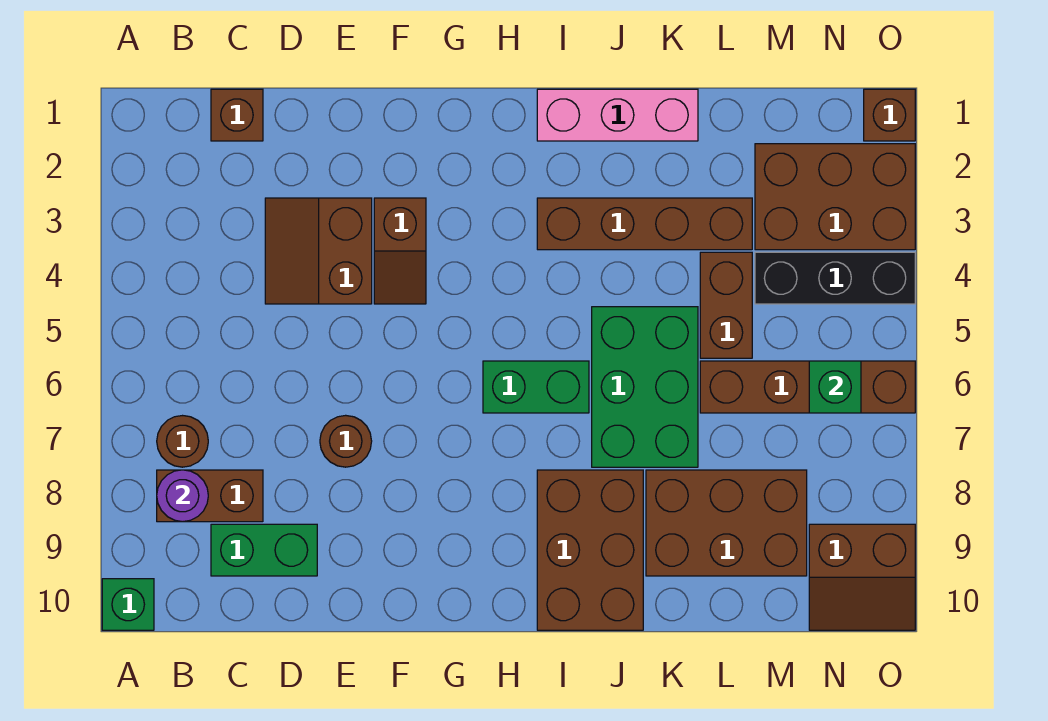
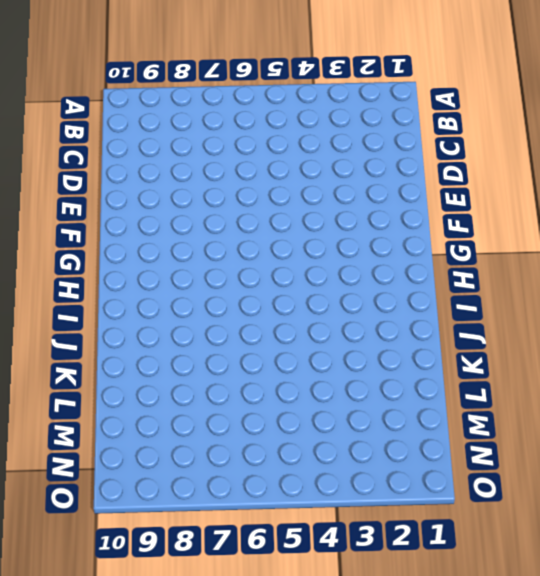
none -> green brick A10 level 1
none -> brown round brick B7 level 1
none -> brown brick B8:C8 level 1

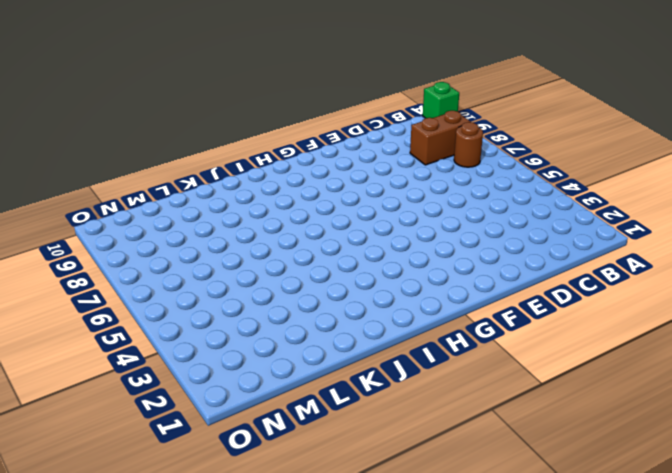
none -> brown brick C1 level 1
none -> green brick C9:D9 level 1
none -> brown slope D3:E4 level 1 top E

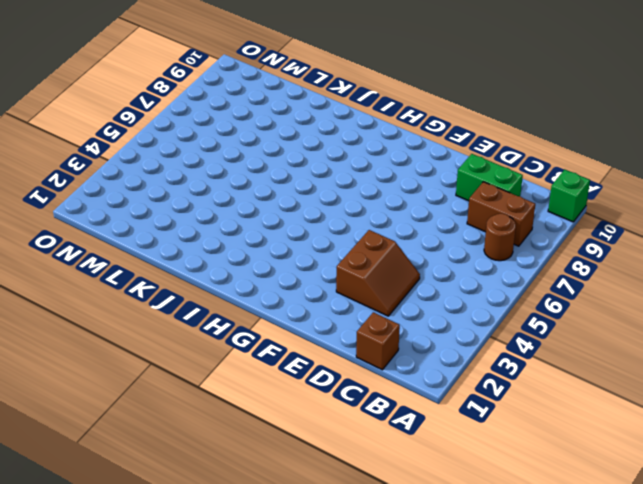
none -> brown round brick E7 level 1
none -> brown slope F3:F4 level 1 top 3
none -> green brick H6:I6 level 1

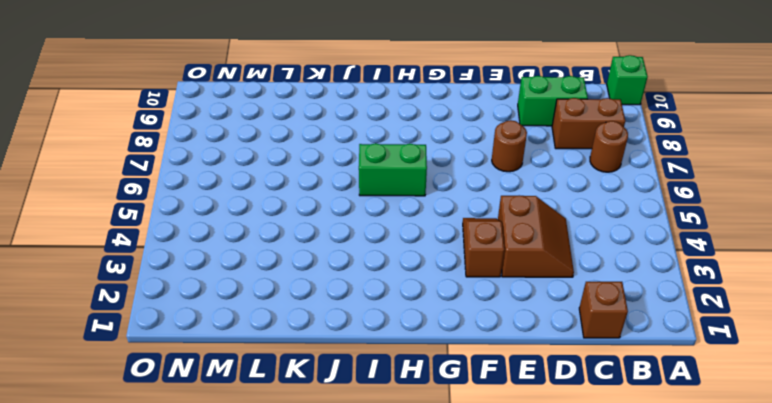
none -> pink brick I1:K1 level 1
none -> brown brick I3:L3 level 1
none -> brown brick I8:J10 level 1

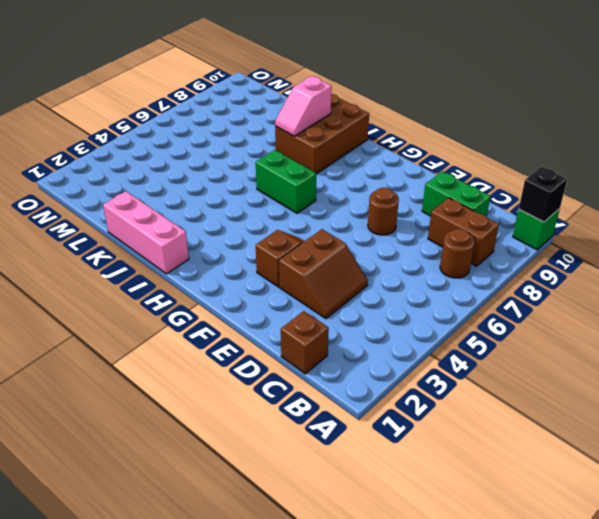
black brick A10 level 2 -> none
pink slope J8:J9 level 2 top 9 -> none
none -> brown brick I3:L3 level 1
none -> green brick J5:K7 level 1
none -> brown brick K8:M9 level 1

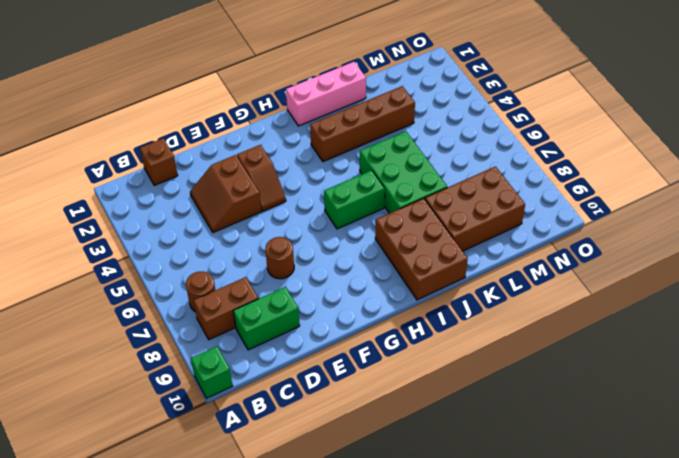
none -> brown brick L4:L5 level 1
none -> brown brick L6:O6 level 1
none -> brown brick M2:O3 level 1

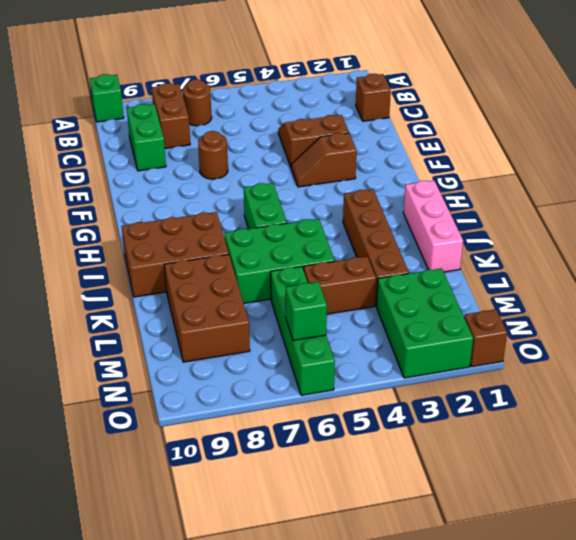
green brick L6:O6 level 1 -> brown brick L6:O6 level 1
green brick M2:O3 level 1 -> brown brick M2:O3 level 1
none -> black brick M4:O4 level 1
none -> brown slope N9:O10 level 1 top 9
none -> purple round brick B8 level 2

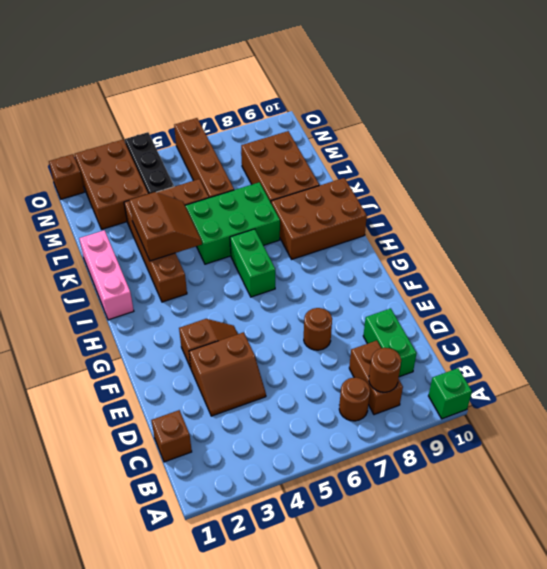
brown round brick B8 level 2 -> purple round brick B8 level 2
brown slope J3:K4 level 2 top 3 -> brown slope N9:O10 level 1 top 9
none -> green brick N6 level 2

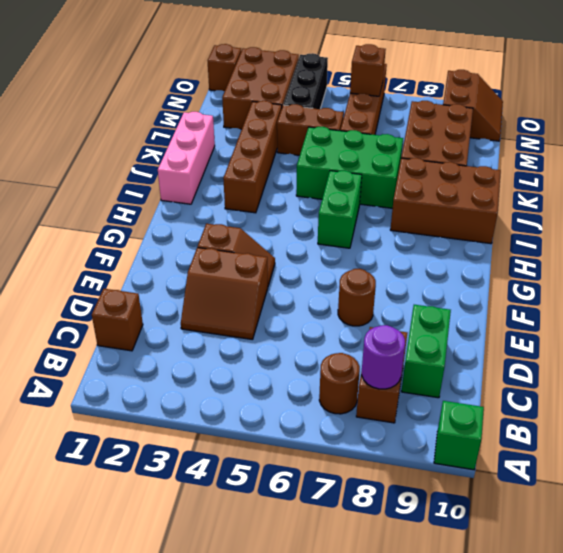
brown brick N6 level 2 -> green brick N6 level 2

